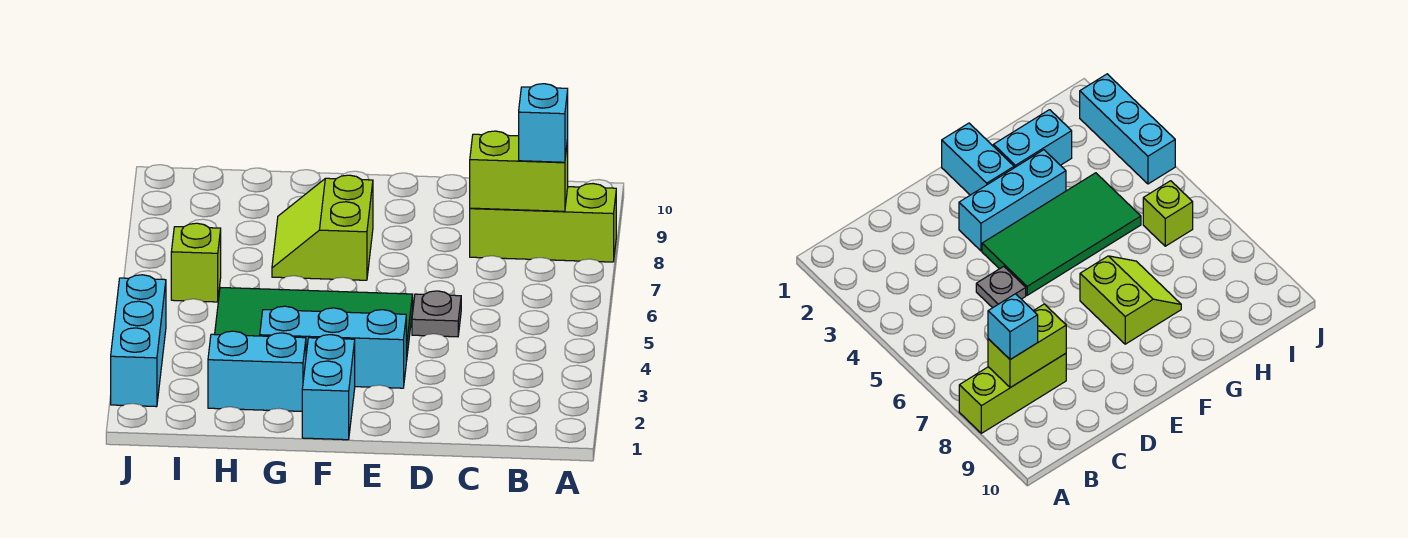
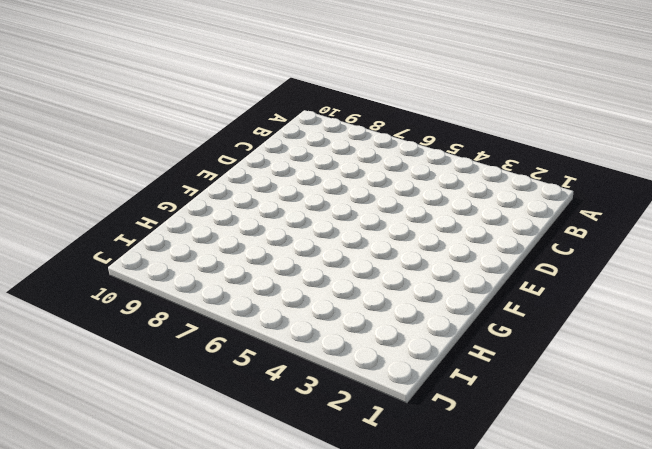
none -> lime brick A8:C8 level 1
none -> grey plate D5 level 1

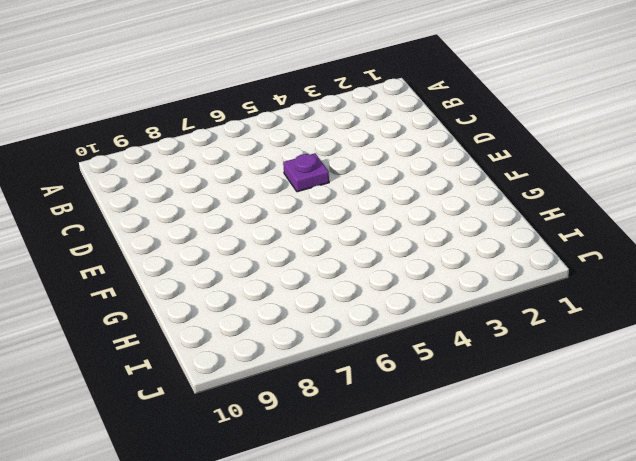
purple plate D5 level 1 -> grey plate D5 level 1
none -> lime brick A8:C8 level 1
none -> cyan brick E3:G3 level 1

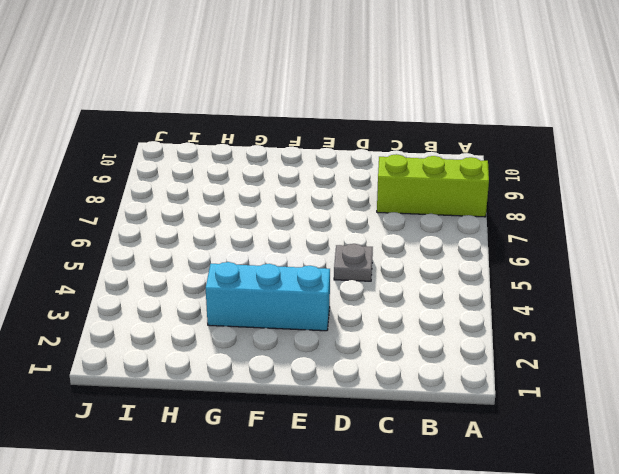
none -> green tile E4:H5 level 1
none -> cyan brick F1:F2 level 1

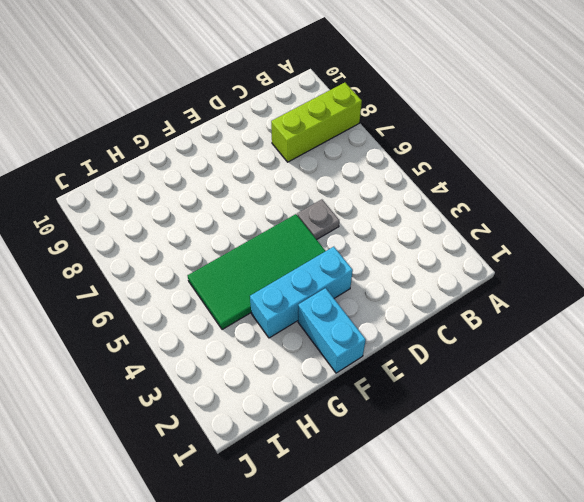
none -> lime slope F7:G8 level 1 top F
none -> cyan brick G2:H2 level 1

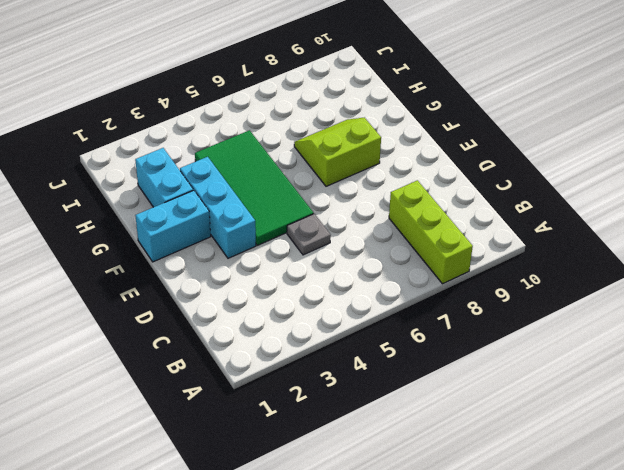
none -> lime brick I6 level 1
none -> cyan brick J2:J4 level 1

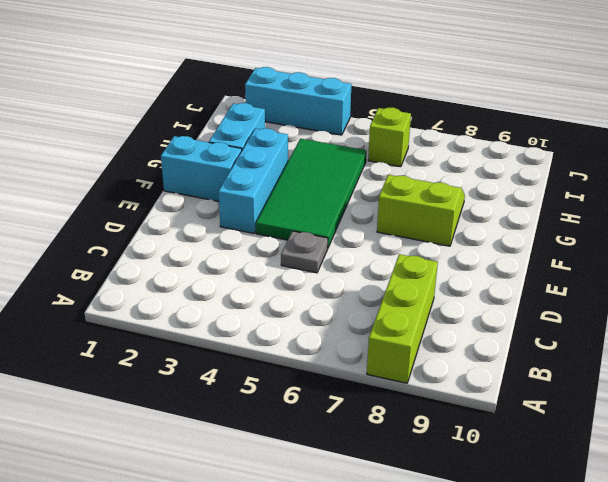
none -> lime brick B8:C8 level 2
none -> cyan brick B8 level 3

